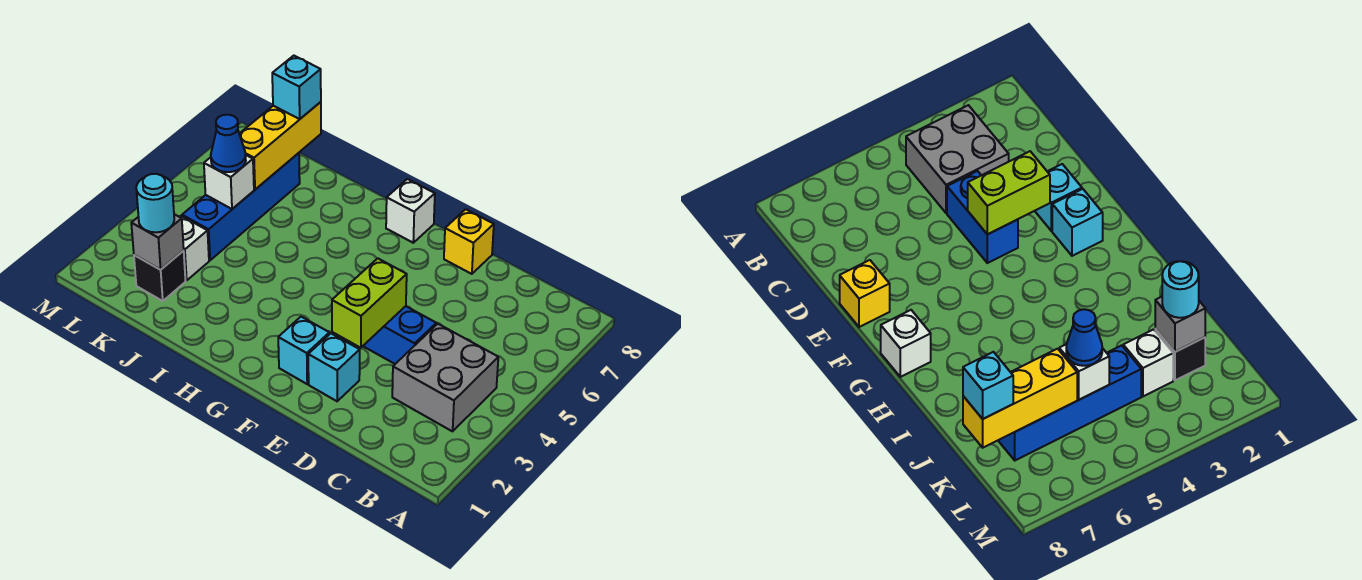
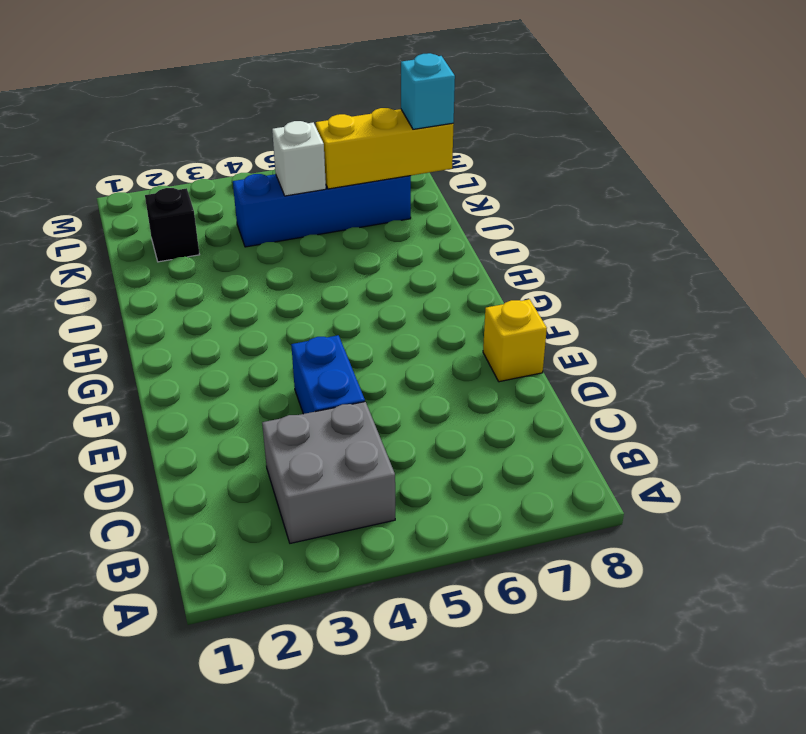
none -> cyan brick E2 level 1
none -> cyan brick F2 level 1
none -> white brick G8 level 1

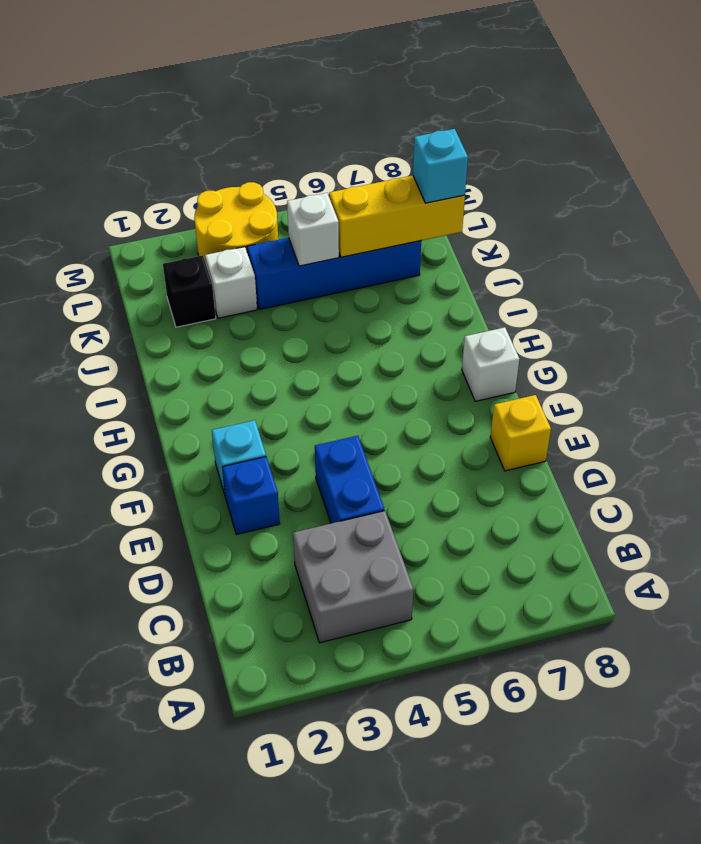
blue brick E2 level 1 -> cyan brick E2 level 1
yellow round brick L3:M4 level 1 -> none
none -> lime brick E3:E4 level 2
none -> grey brick K2 level 2
none -> cyan round brick K2 level 3

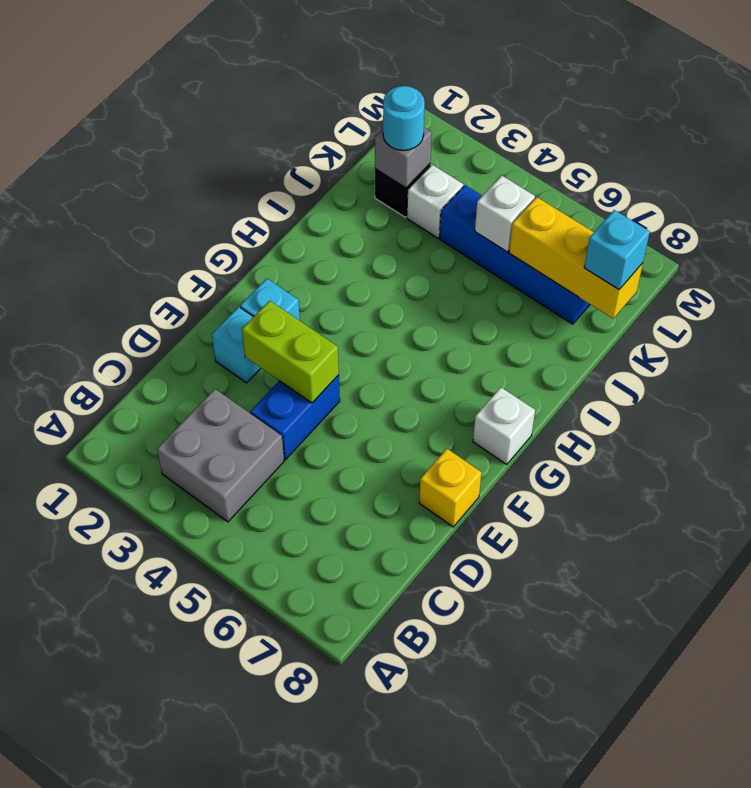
none -> blue cone K5 level 3

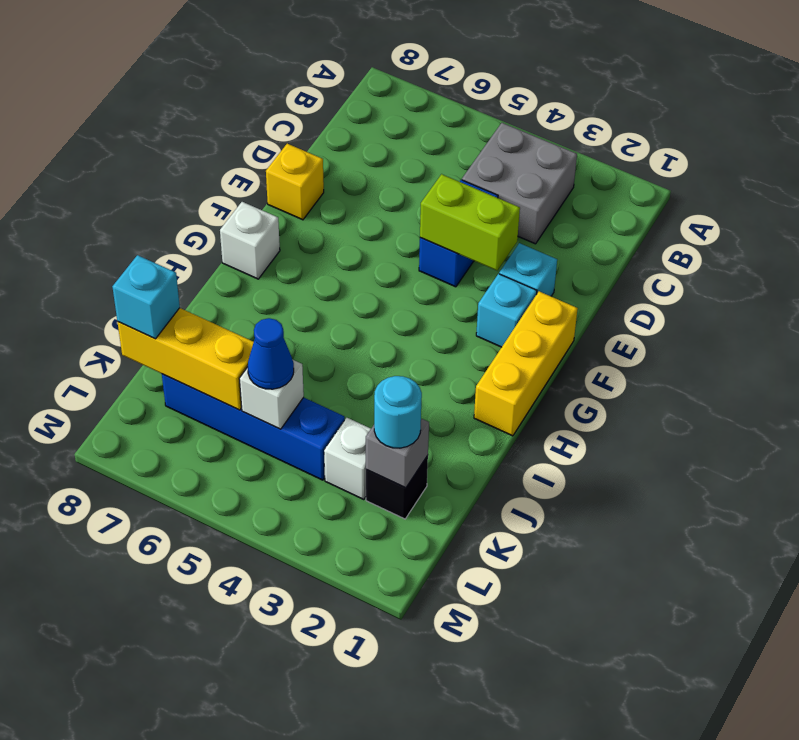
yellow brick F1:H1 level 1 -> none

